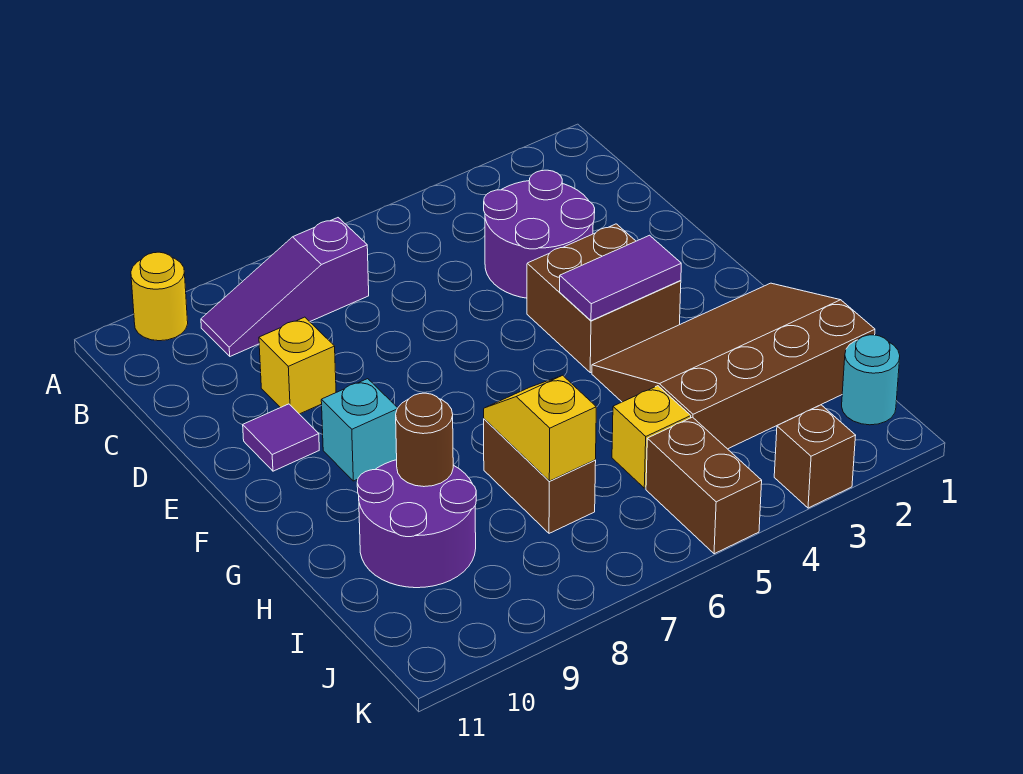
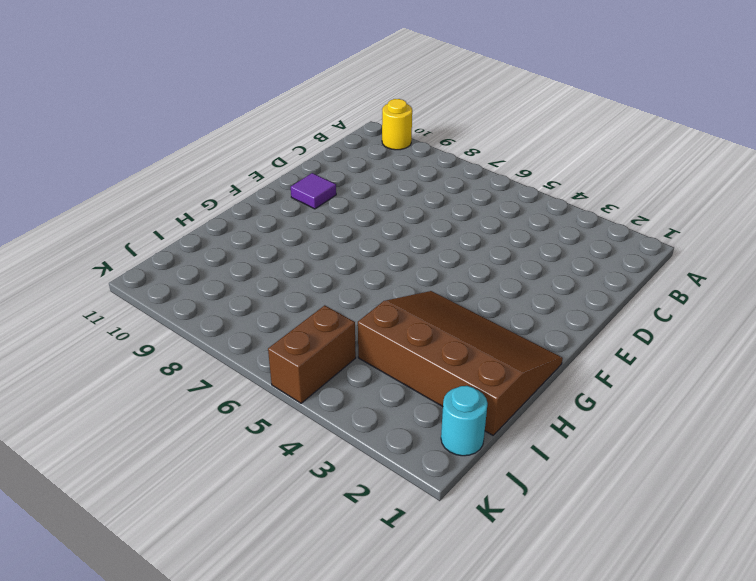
none -> purple slope B7:B9 level 1 top 7
none -> purple round brick C3:D4 level 1
none -> yellow brick D9 level 1

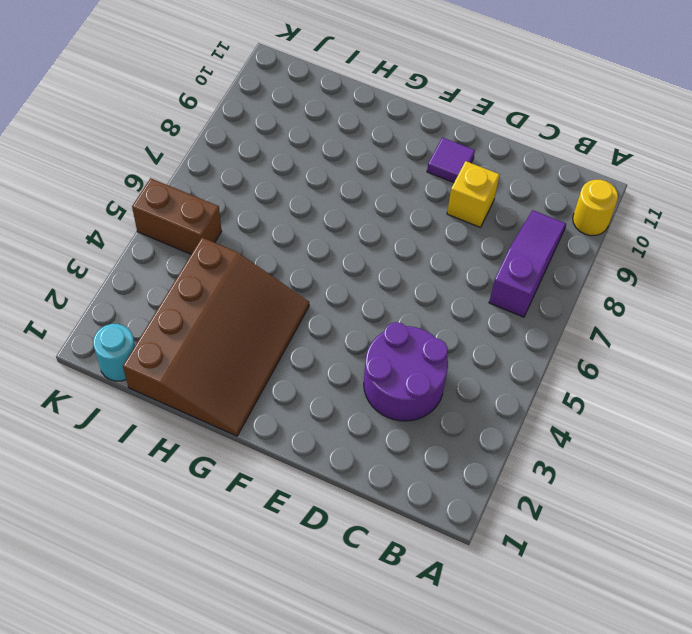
none -> brown brick E3:F4 level 1
none -> cyan brick F9 level 1
none -> brown brick H7:I7 level 1

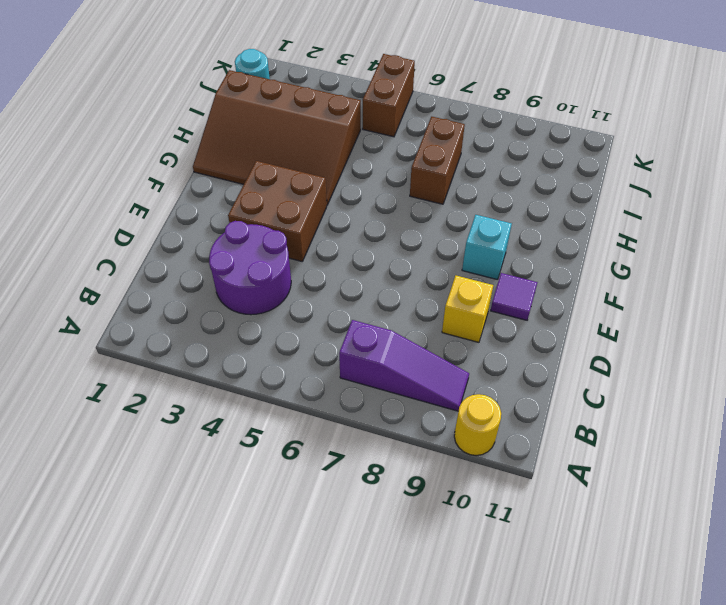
none -> purple round brick H9:I10 level 1
none -> yellow brick I5 level 1
none -> brown brick K3 level 1

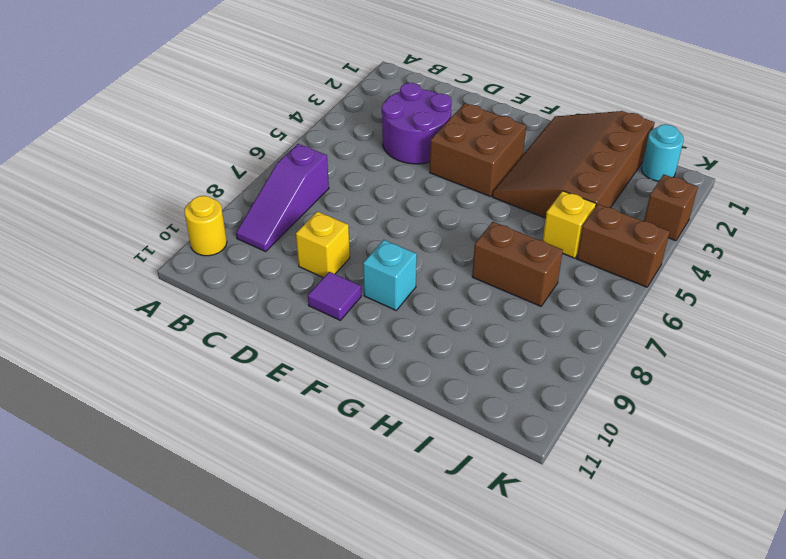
none -> purple round brick H9:I10 level 1
none -> purple tile F3:F4 level 2
none -> yellow slope H7:I7 level 2 top I

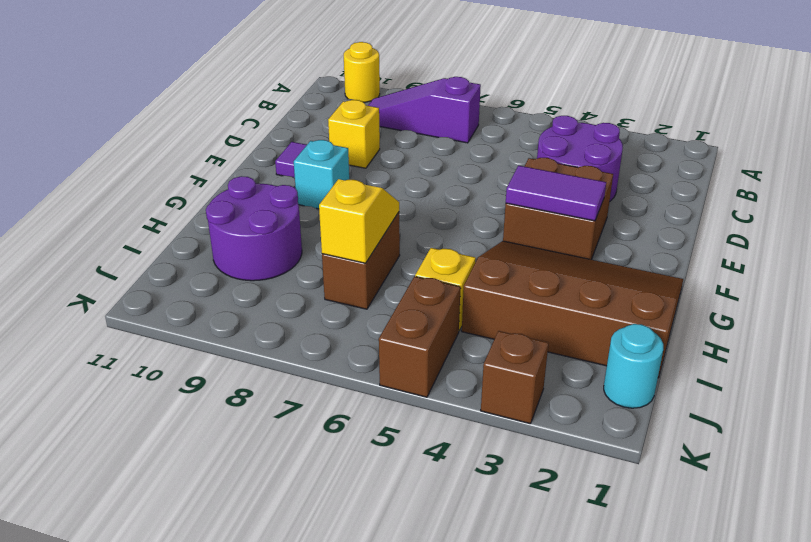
none -> brown round brick H9 level 2

